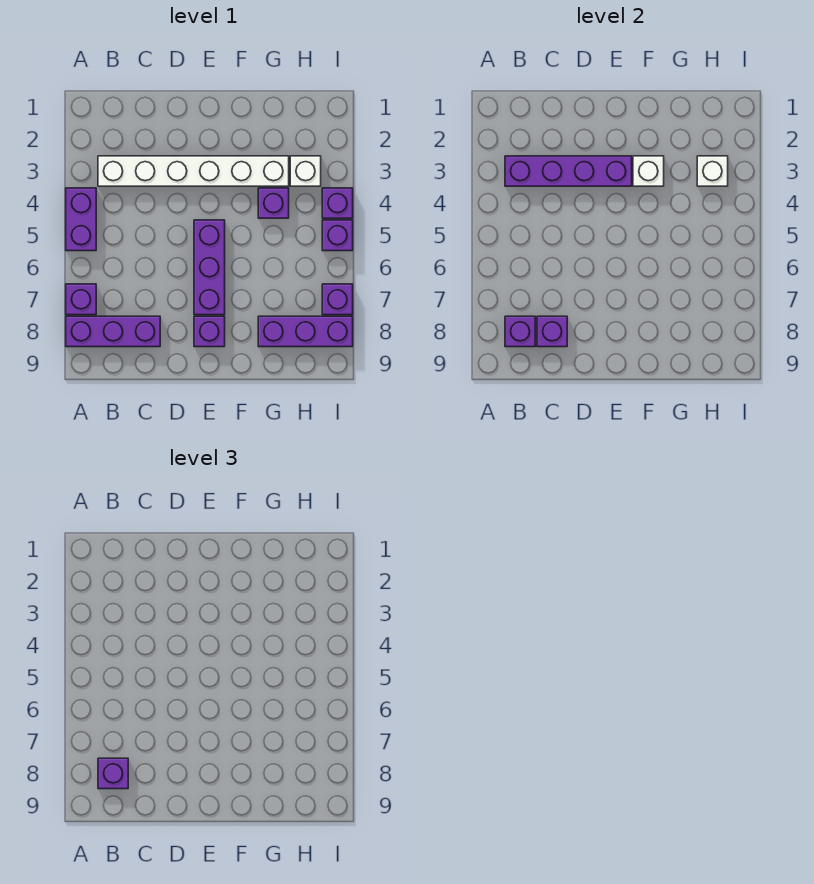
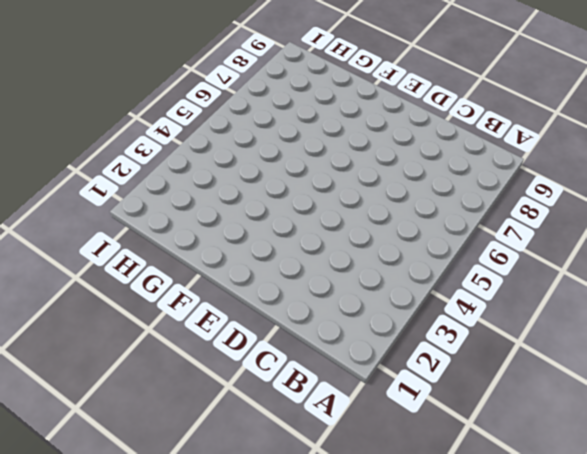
none -> purple brick A4:A5 level 1
none -> purple brick A7 level 1
none -> purple brick A8:C8 level 1

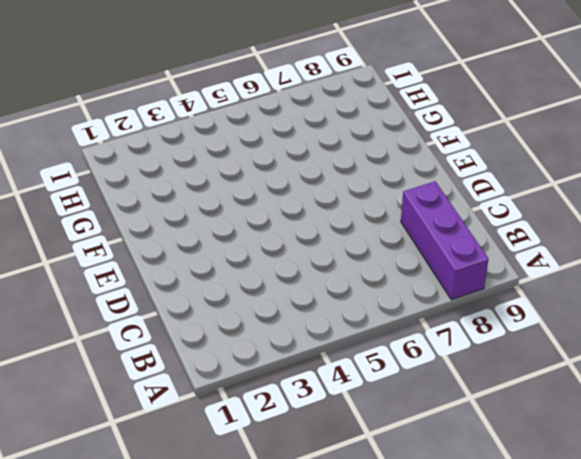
none -> purple brick A4:A5 level 1
none -> purple brick A7 level 1
none -> white brick B3:G3 level 1

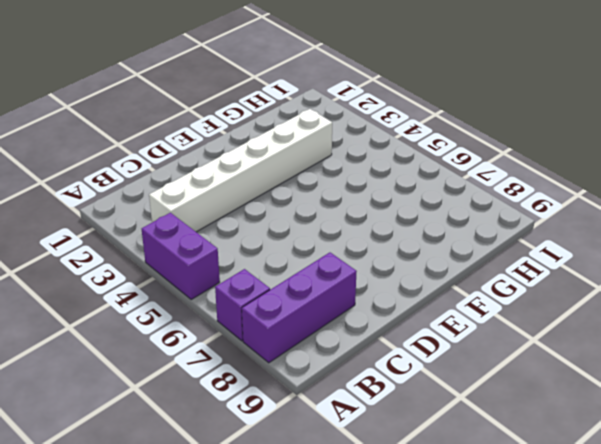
none -> purple brick E5:E7 level 1
none -> purple brick E8 level 1
none -> purple brick G4 level 1

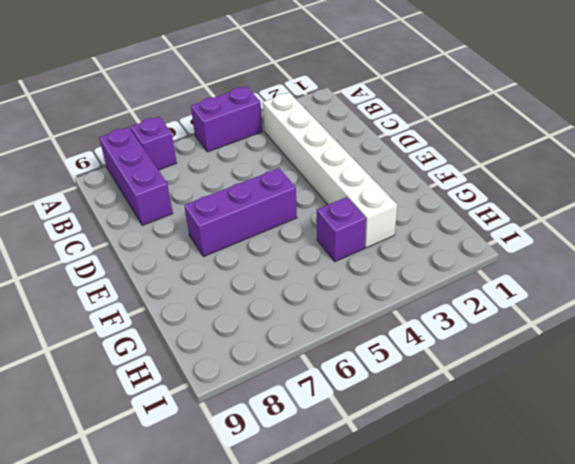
none -> purple brick E8 level 1
none -> purple brick G8:I8 level 1
none -> white brick H3 level 1

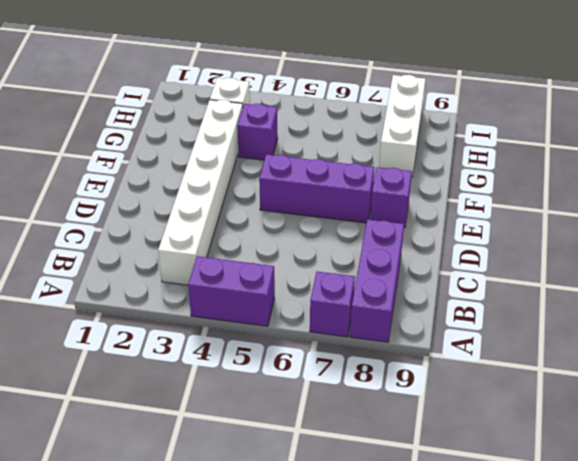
white brick G8:I8 level 1 -> purple brick G8:I8 level 1
none -> purple brick I4 level 1
none -> purple brick I5 level 1
none -> purple brick I7 level 1

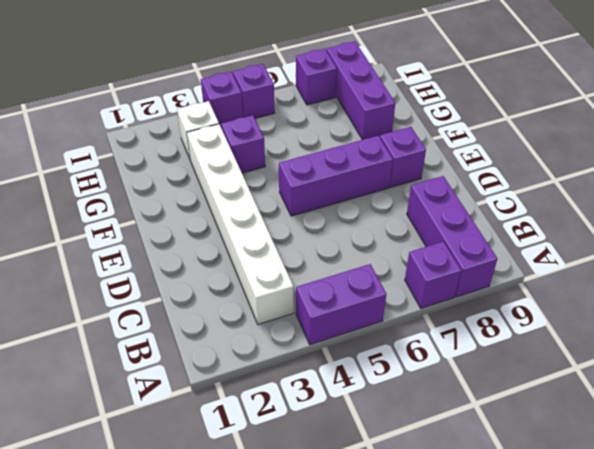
none -> purple brick B3:E3 level 2
none -> purple brick B8 level 2
none -> purple brick C8 level 2

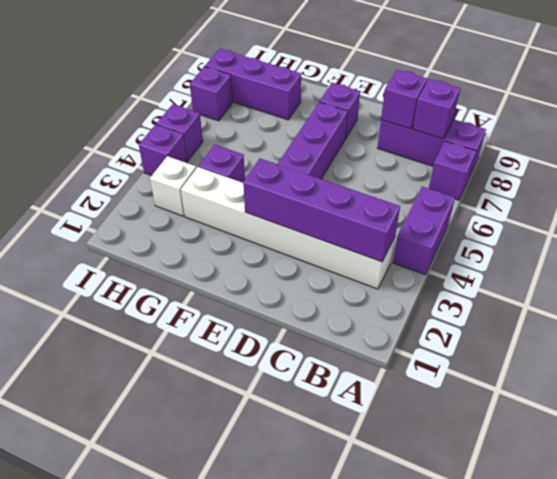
none -> white brick F3 level 2
none -> white brick H3 level 2
none -> purple brick B8 level 3

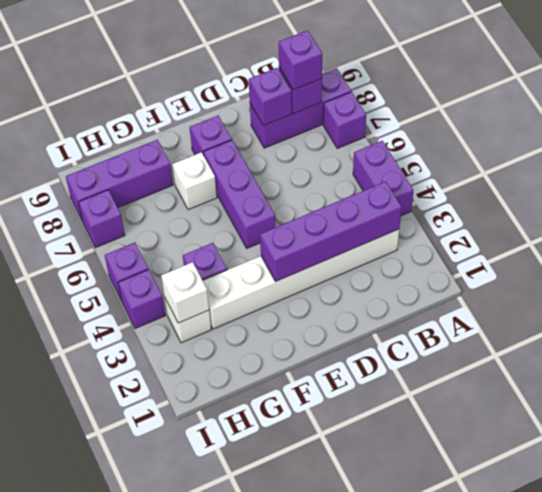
white brick F7 level 1 -> white brick F3 level 2

